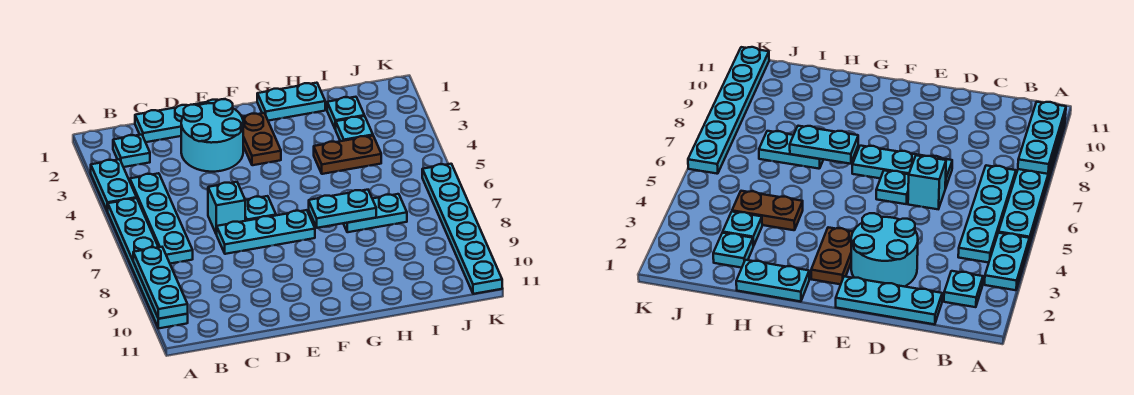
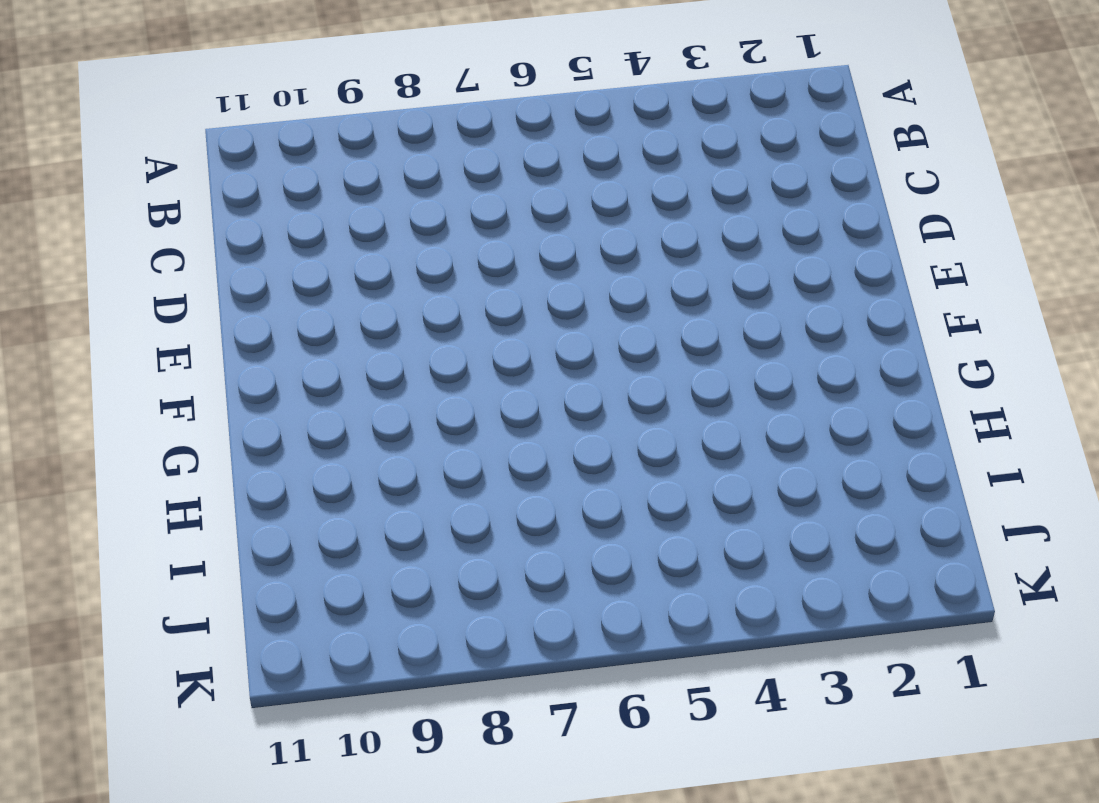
none -> cyan plate A3:A4 level 1
none -> cyan plate A5:A10 level 1
none -> cyan plate B2 level 1

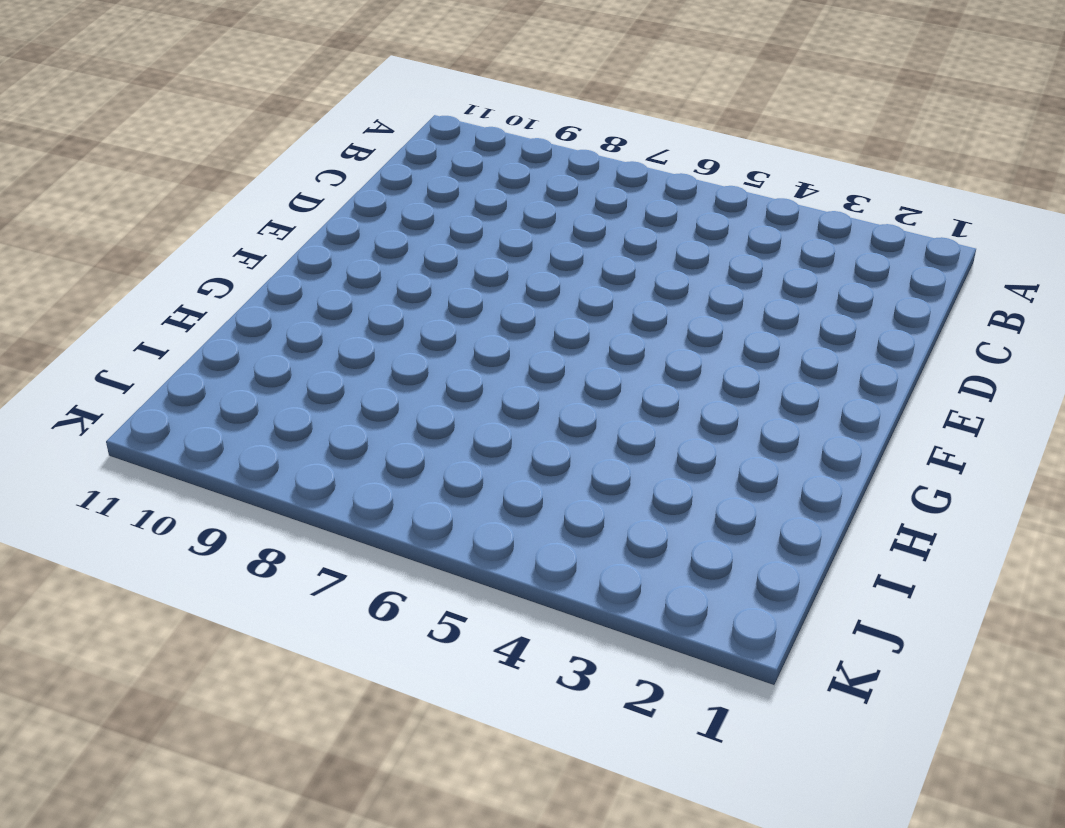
none -> cyan plate A3:A4 level 1
none -> cyan plate A5:A10 level 1
none -> cyan plate B2 level 1

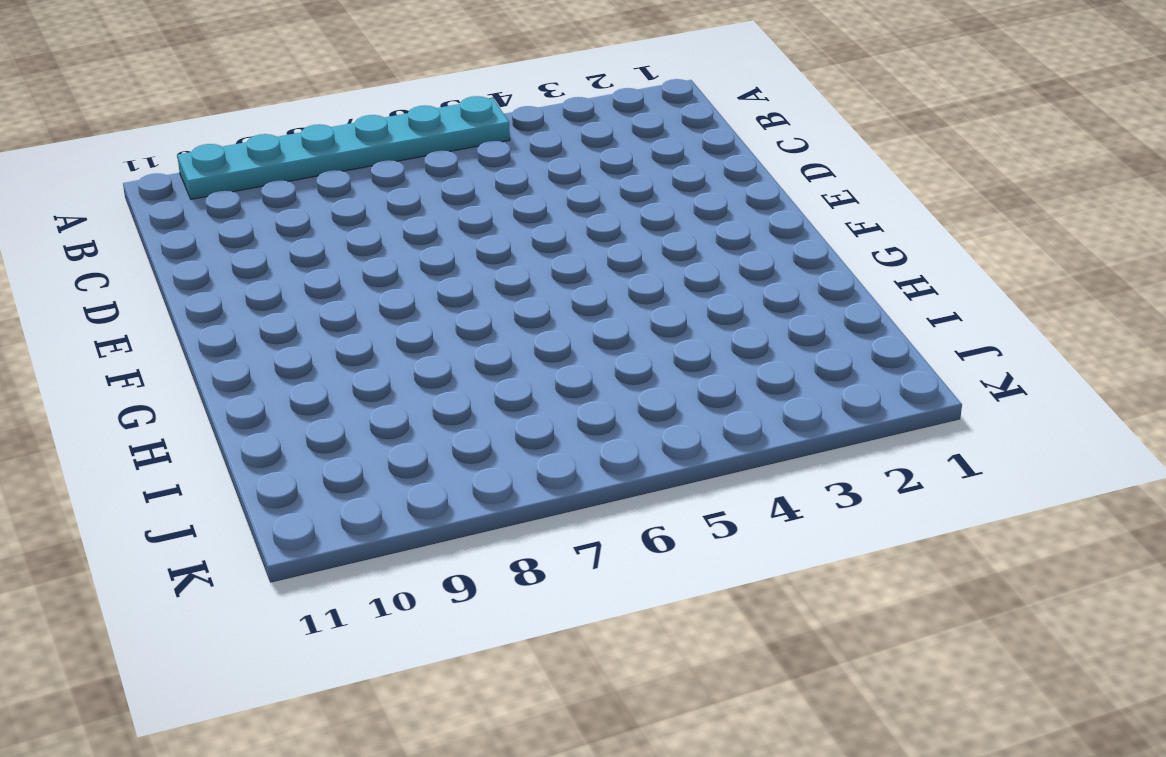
none -> cyan plate A3:A4 level 1
none -> cyan plate B2 level 1
none -> cyan plate B4:B7 level 1

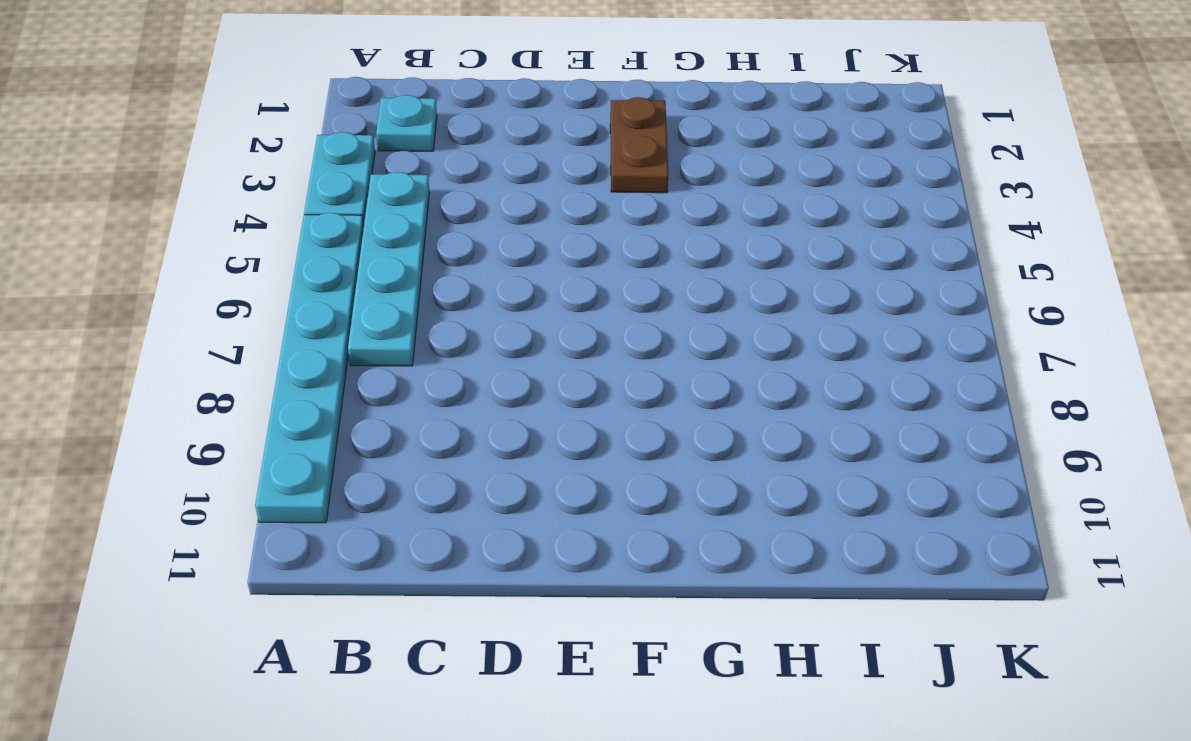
none -> cyan plate C1:E1 level 1
none -> cyan round brick D2:E3 level 1
none -> cyan brick D6 level 1

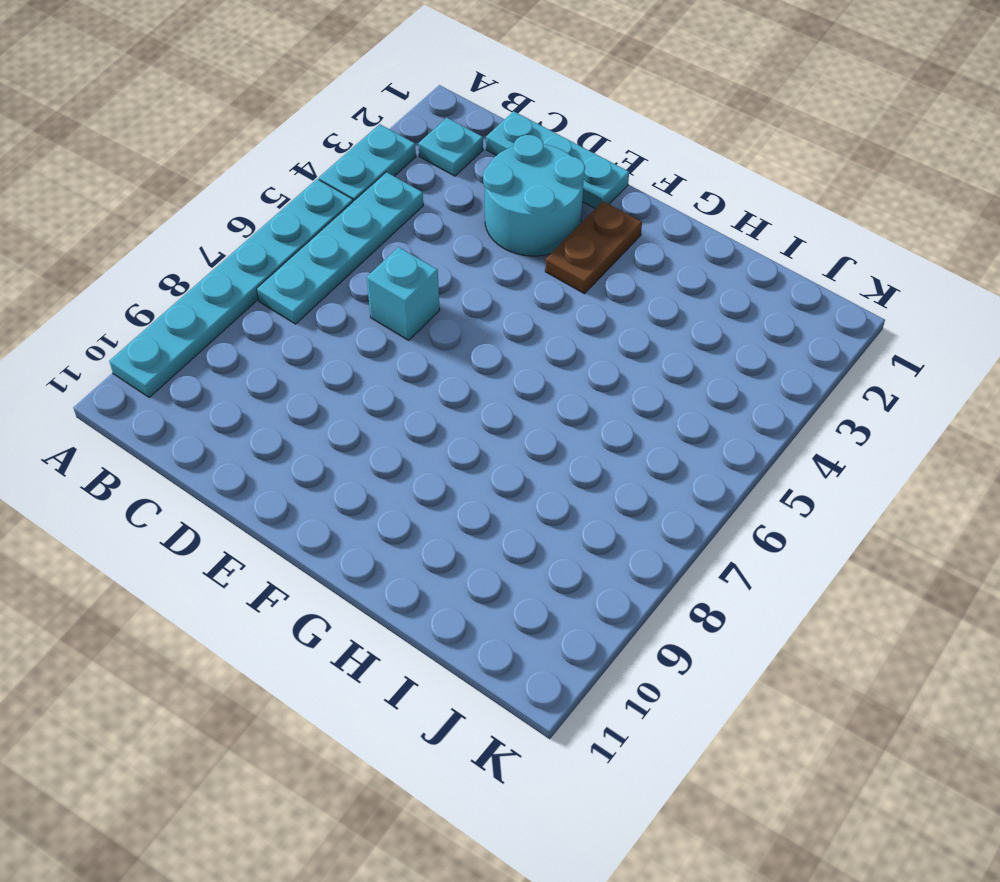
none -> cyan plate D7:F7 level 1
none -> cyan plate E6 level 1
none -> cyan plate G1:H1 level 1

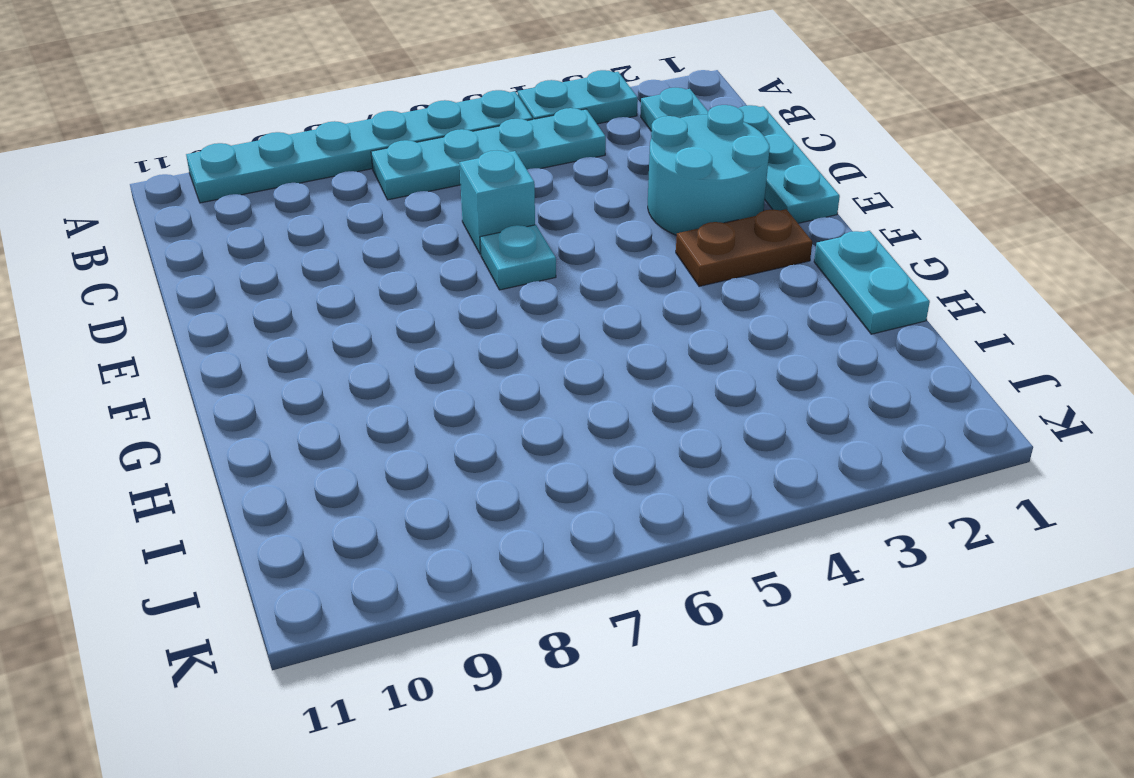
none -> cyan plate D7:F7 level 1
none -> brown plate H4:I4 level 1
none -> cyan plate H7:I7 level 1

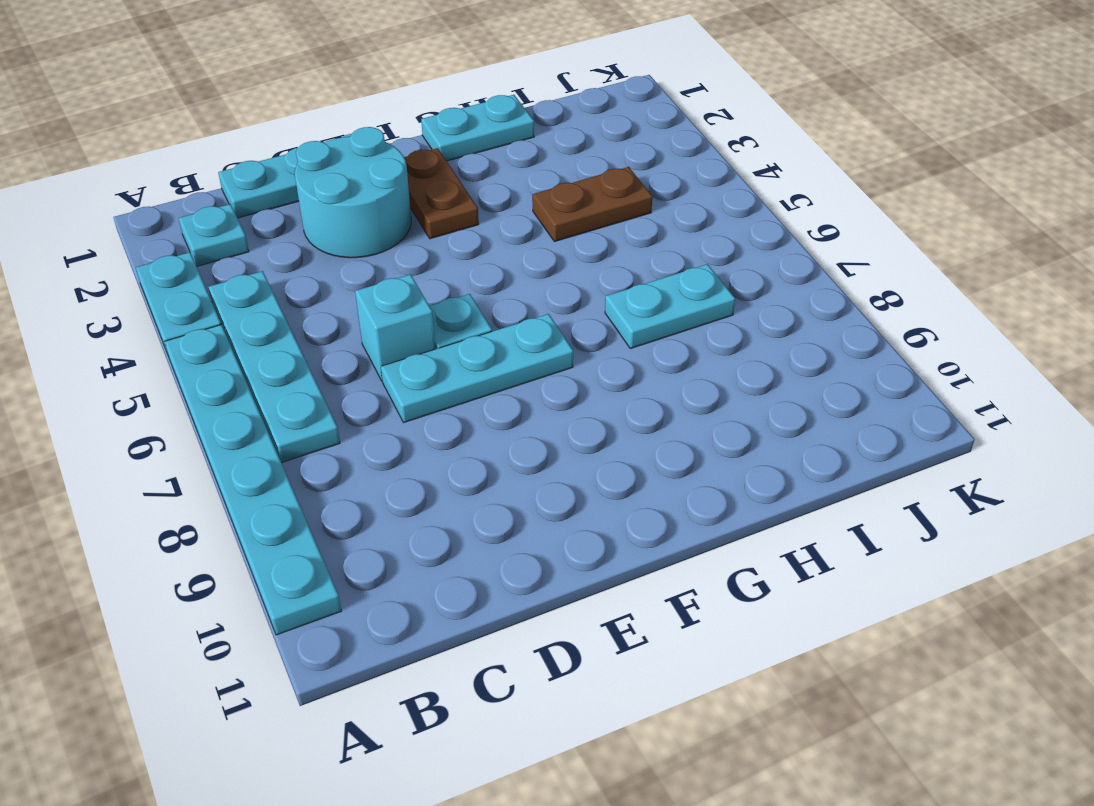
none -> cyan plate I2 level 1
none -> cyan plate I3 level 1
none -> cyan plate K6:K11 level 1

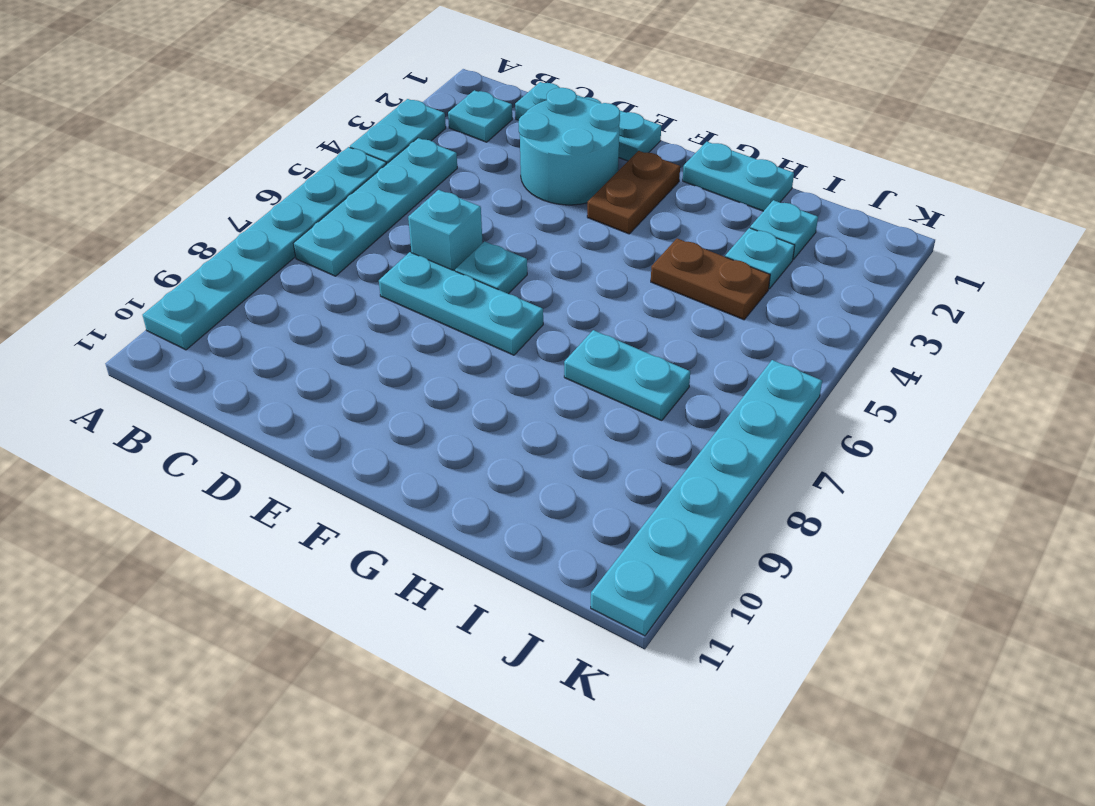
none -> cyan plate A8:A10 level 2
none -> cyan plate G7:H7 level 2

